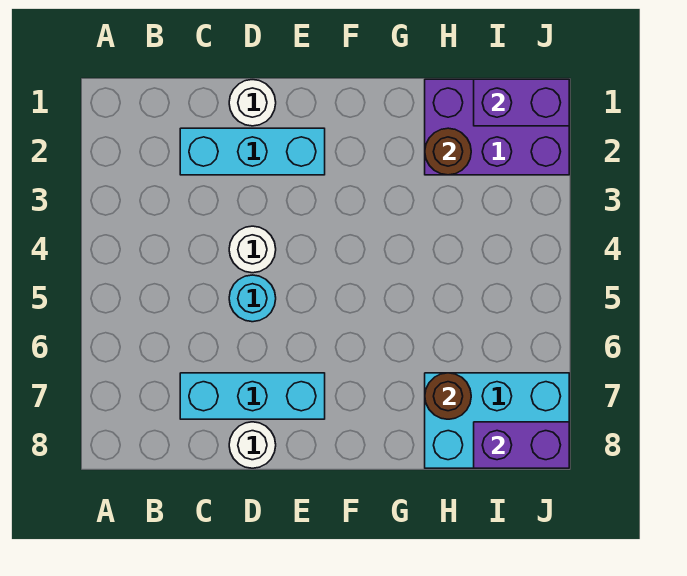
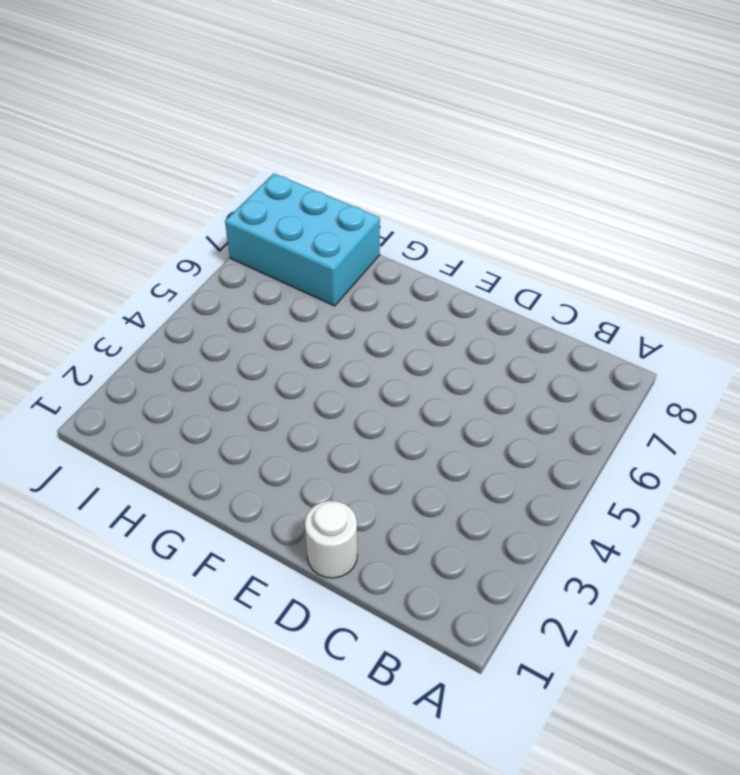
none -> cyan brick C2:E2 level 1
none -> cyan brick C7:E7 level 1
none -> white round brick D4 level 1

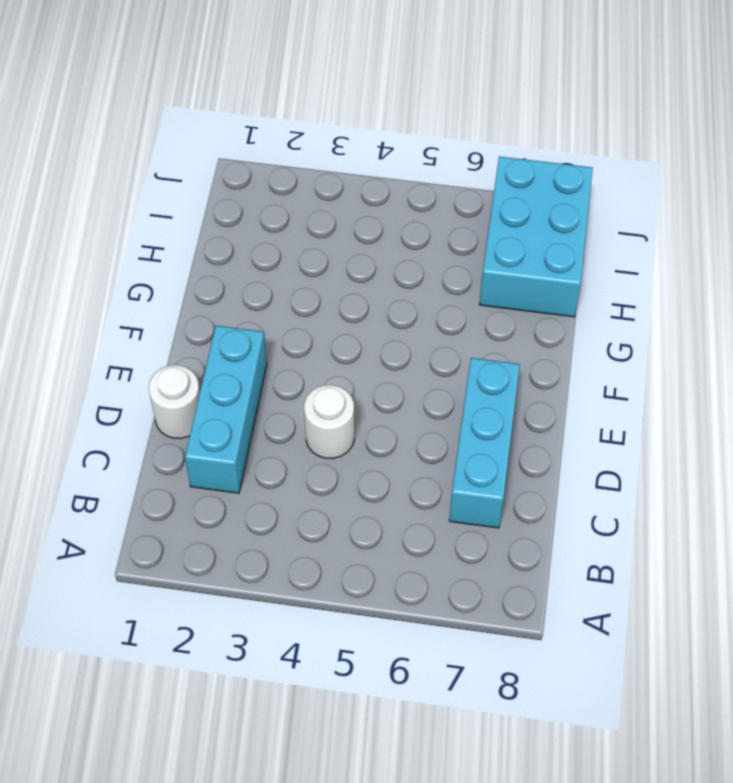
none -> cyan round brick D5 level 1
none -> white round brick D8 level 1
none -> purple brick H1:J2 level 1

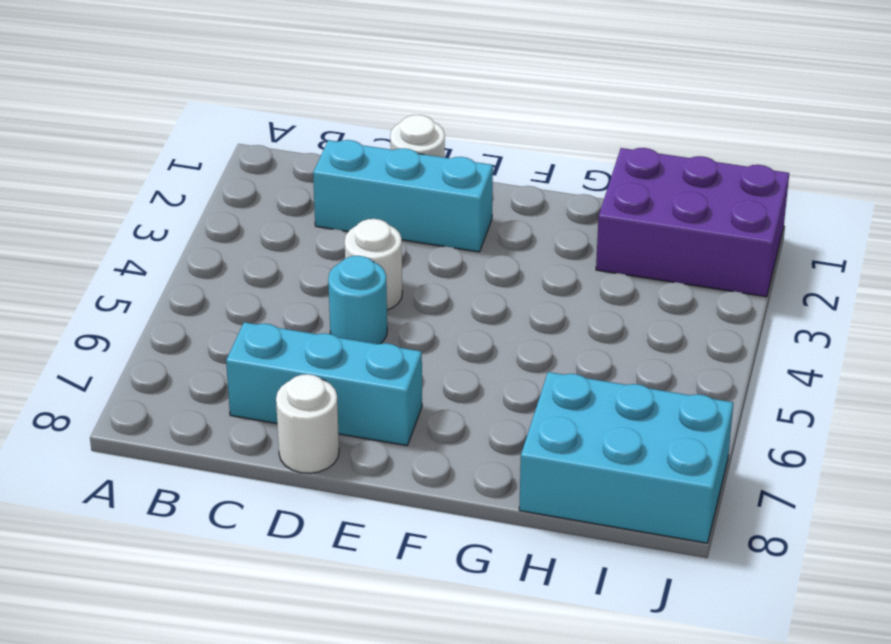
none -> brown round brick H2 level 2
none -> brown round brick H7 level 2
none -> purple brick I1:J1 level 2

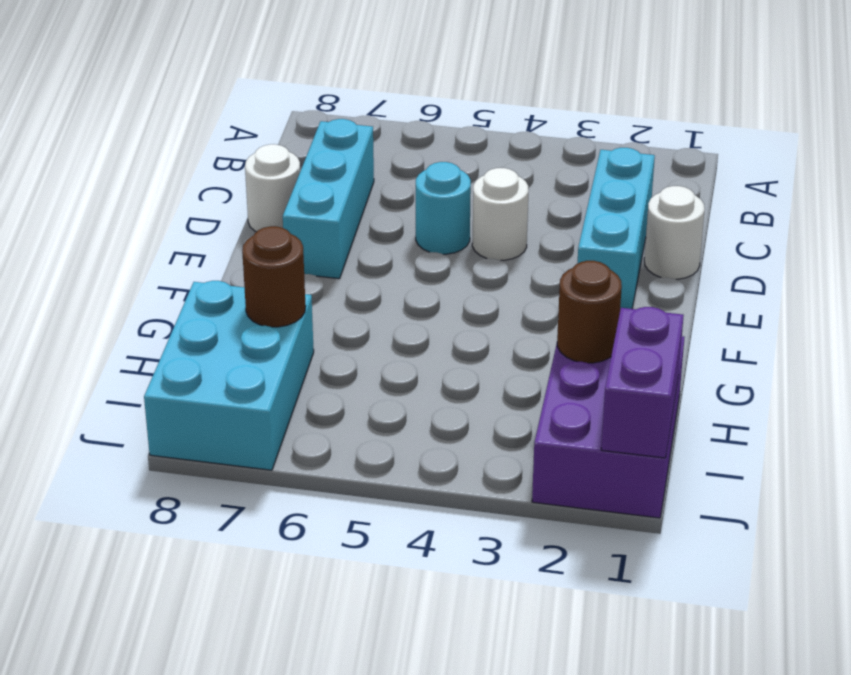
none -> purple brick I8:J8 level 2

